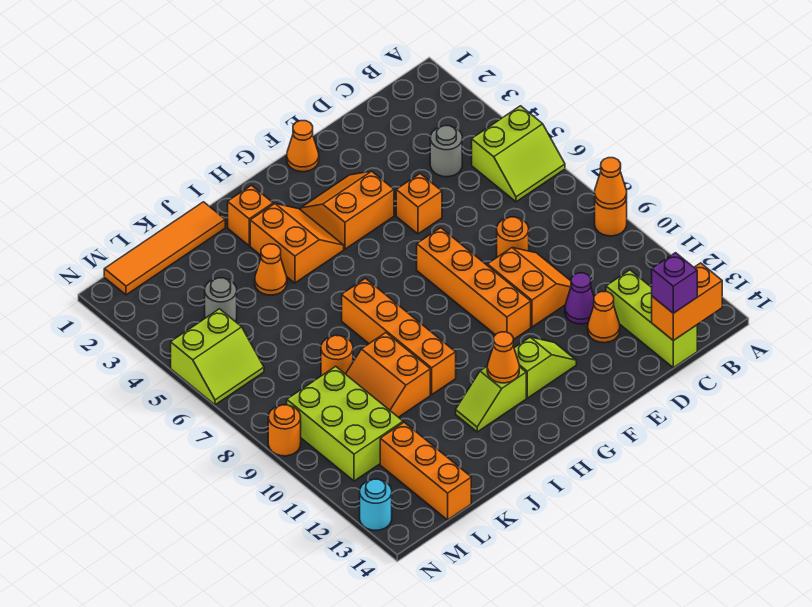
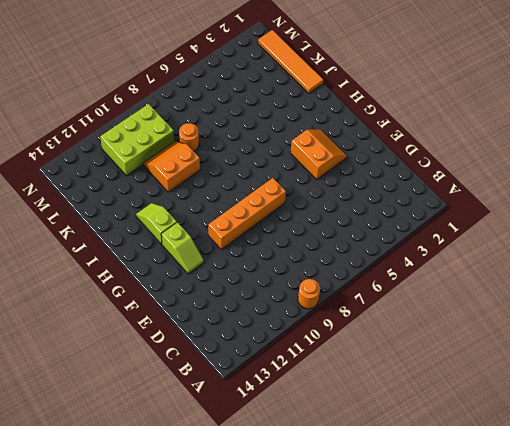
none -> lime slope A5:B6 level 1 top 5
none -> grey round brick C4 level 1
none -> lime brick C12:C14 level 1
none -> orange round brick D8 level 1

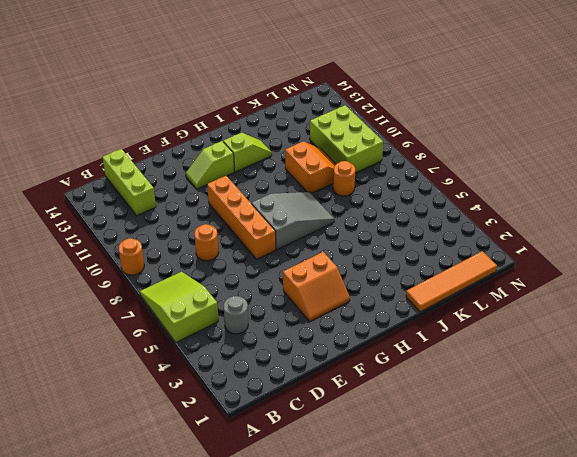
lime slope A5:B7 level 1 top 5 -> lime slope A5:B6 level 1 top 5
grey slope G7:I8 level 1 top G -> orange brick I7:I10 level 1
none -> orange slope D9:E10 level 1 top E
none -> purple cone D11 level 1
none -> orange cone D12 level 1
none -> orange brick E5 level 1

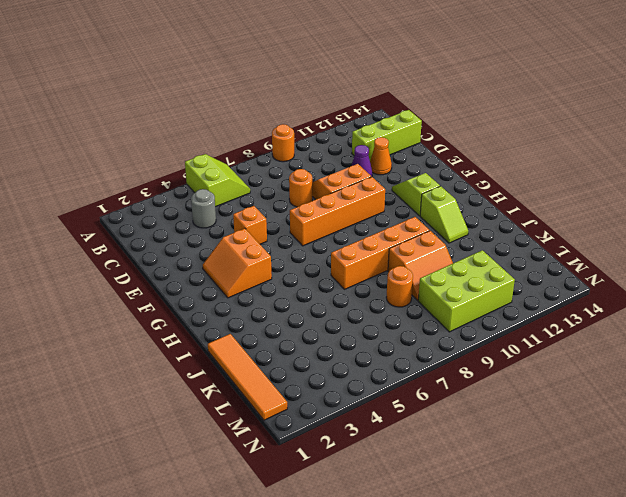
none -> orange cone F1 level 1
none -> orange slope H3:I4 level 1 top I
none -> orange brick I2 level 1
none -> orange cone J4 level 1

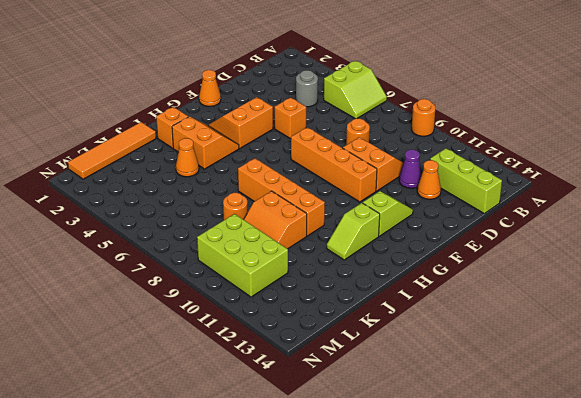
none -> grey round brick L4 level 1
none -> orange brick L12:L14 level 1
none -> lime slope M5:N6 level 1 top 5
none -> orange round brick N9 level 1

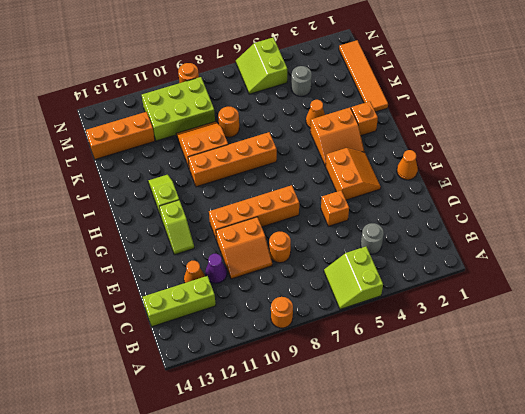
none -> cyan round brick N13 level 1
none -> orange cone A9 level 2
none -> orange brick B14:C14 level 2
none -> orange cone H12 level 2

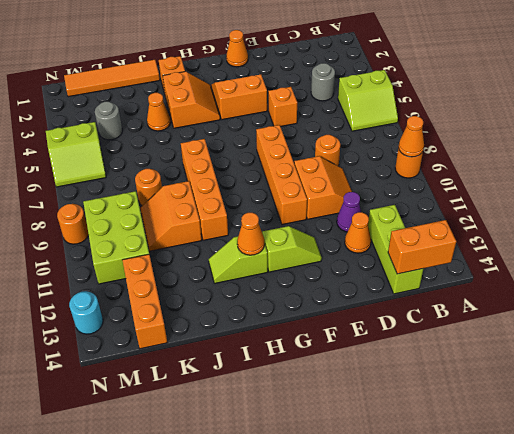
none -> purple brick C14 level 3

